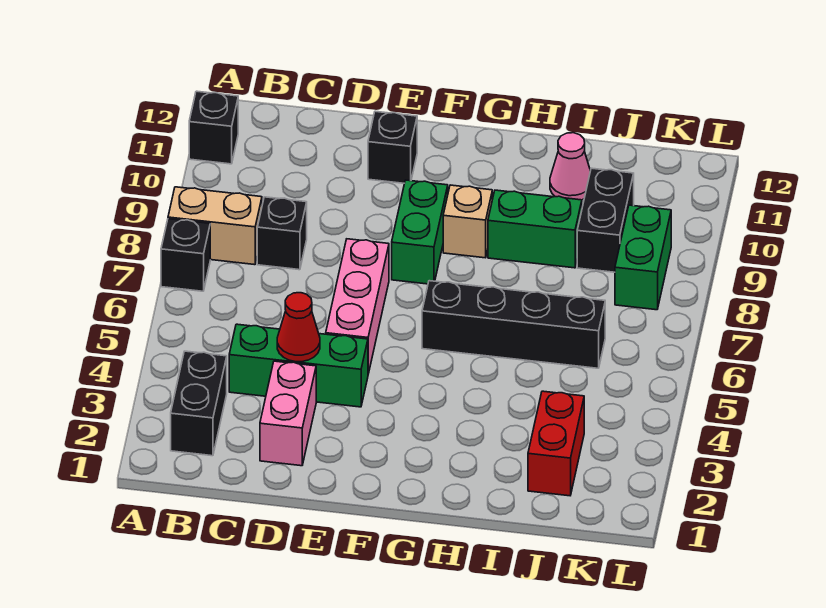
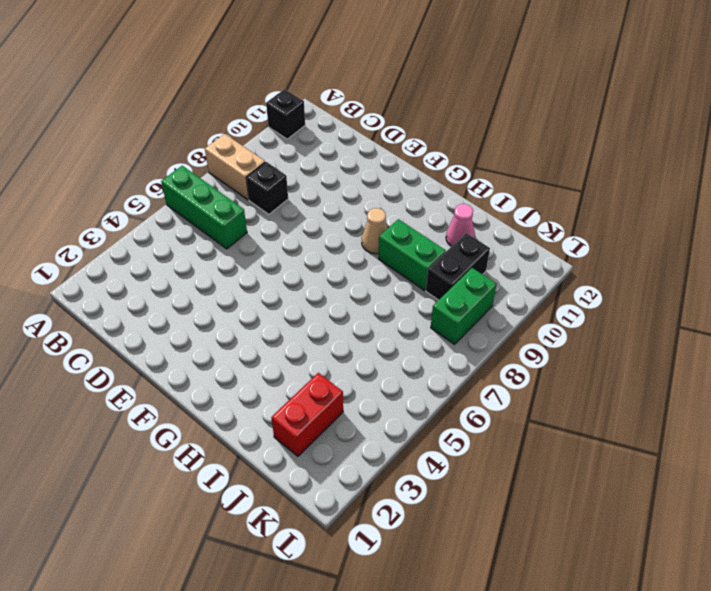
green brick A6:C6 level 1 -> green brick C4:E4 level 1
tan cone G9 level 1 -> tan brick G9 level 1
none -> black brick A7 level 1
none -> black brick B2:B3 level 1
none -> pink brick D2:D3 level 1

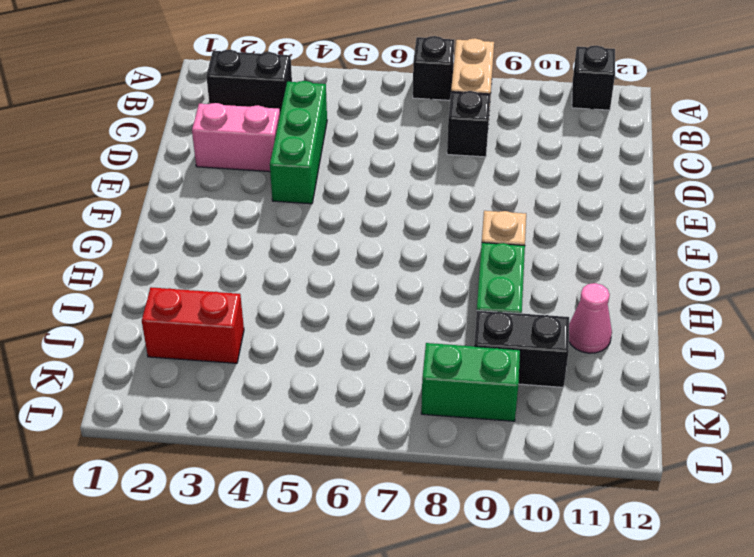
none -> pink brick E5:E7 level 1
none -> black brick E11 level 1
none -> green brick F8:F9 level 1

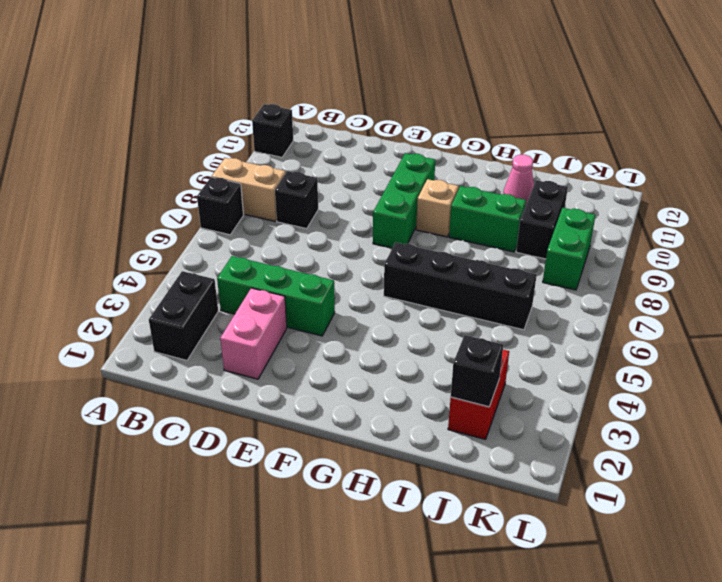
green brick F8:F10 level 1 -> green brick F8:F9 level 1
black brick J2 level 2 -> black brick E11 level 1
none -> pink brick E5:E7 level 1
none -> red cone D4 level 2

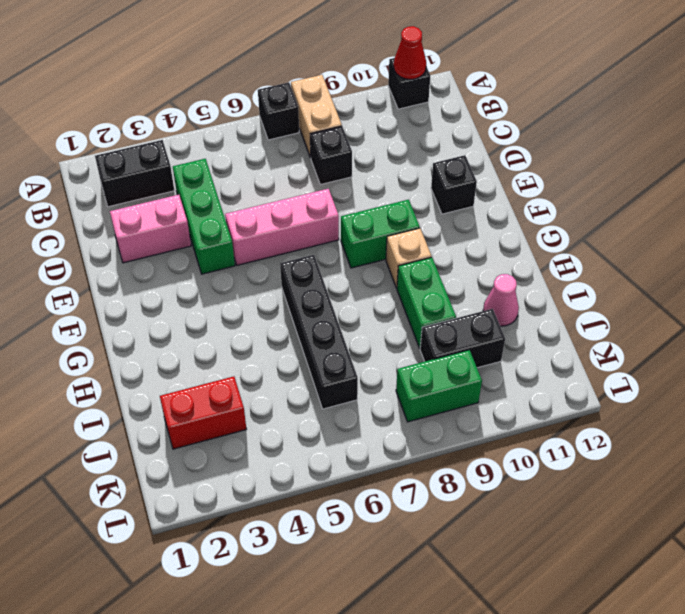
red cone A11 level 2 -> red cone D4 level 2

